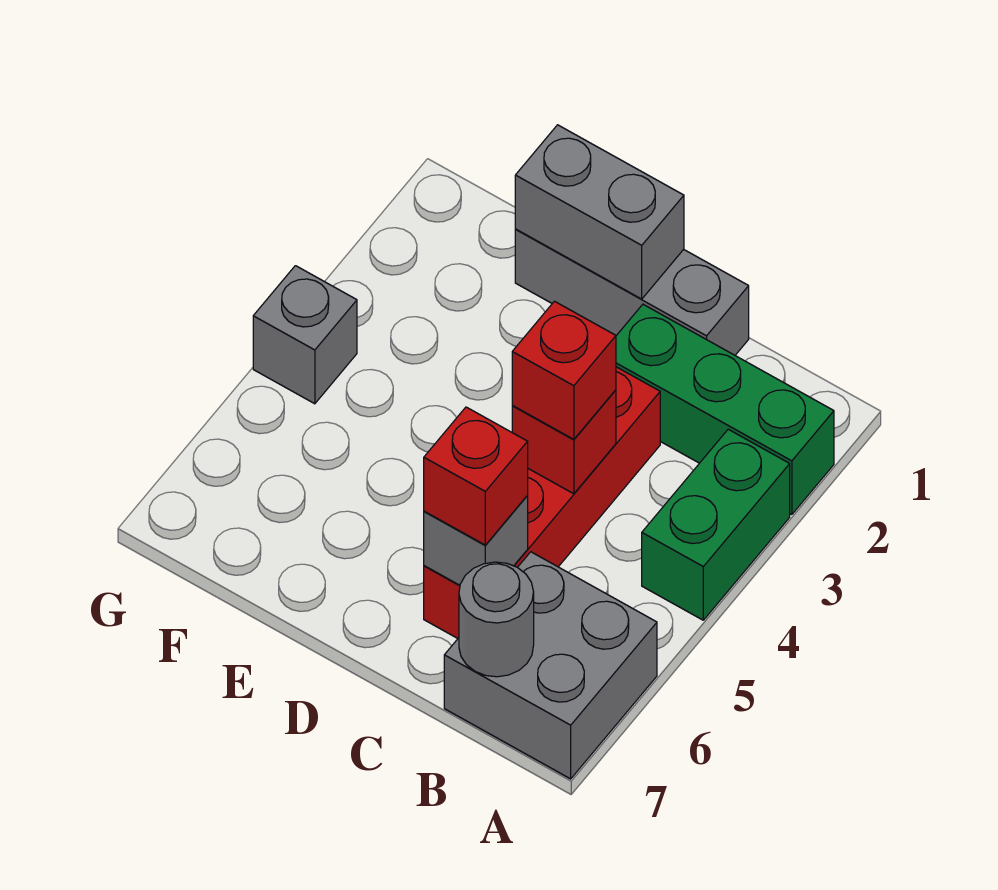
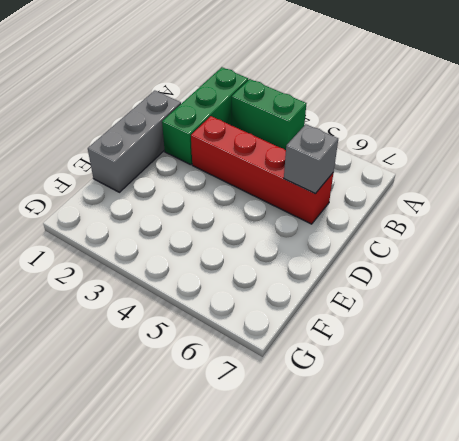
none -> grey brick A6:B7 level 1
none -> grey brick G4 level 1
none -> grey round brick B7 level 2

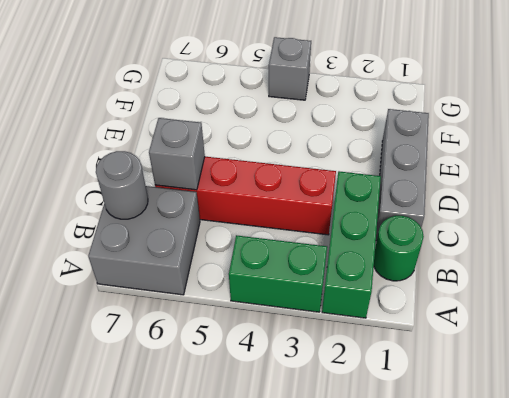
green round brick B1 level 1 -> none
none -> red brick C4 level 2
none -> grey brick D1:E1 level 2
none -> red brick C4 level 3

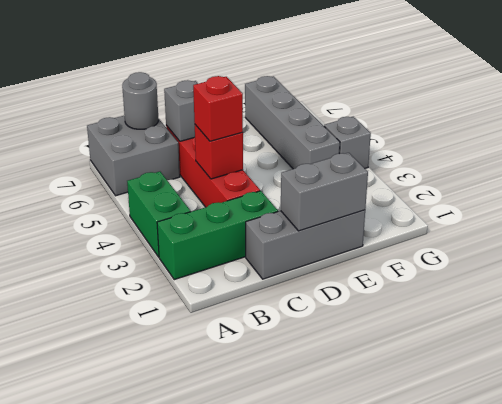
grey brick F4:F7 level 1 -> none
none -> red brick C6 level 3

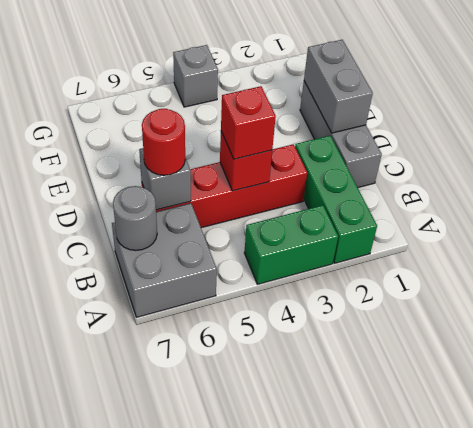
red round brick C6 level 3 -> red brick C6 level 3

